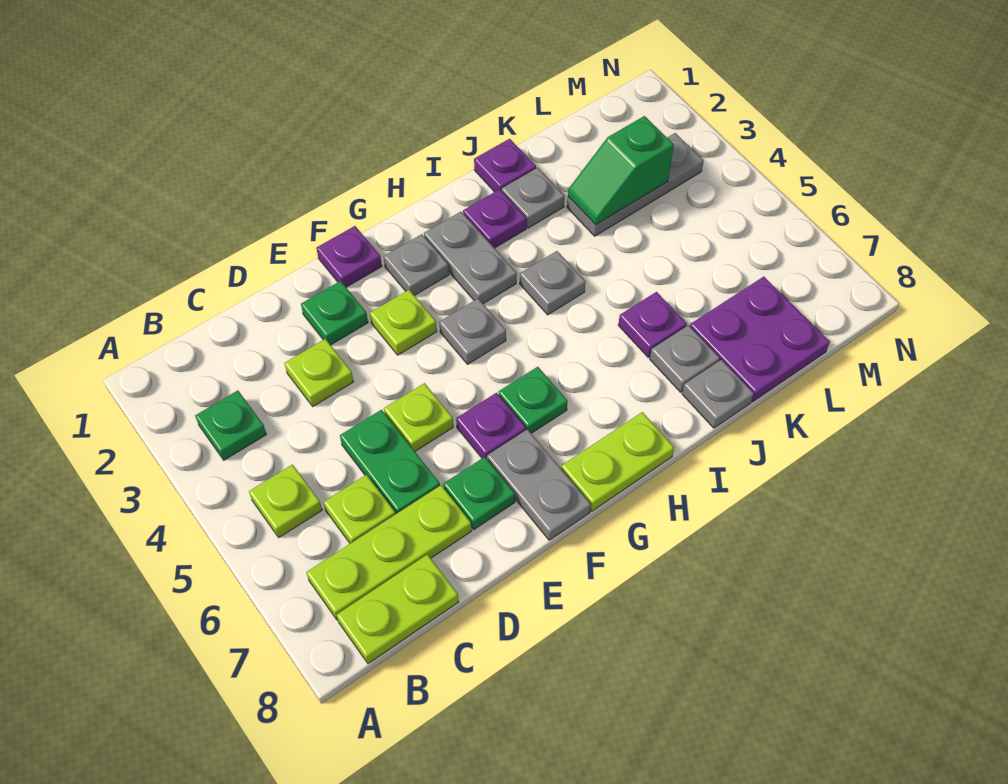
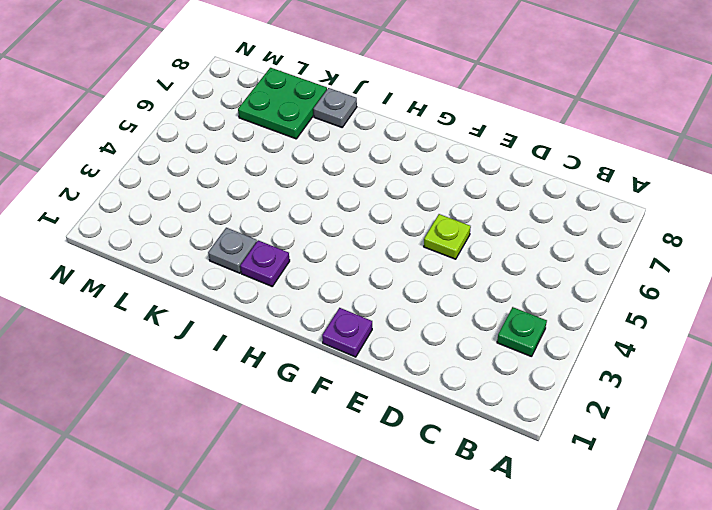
green plate K7:L8 level 1 -> purple plate K7:L8 level 1
none -> lime plate B5 level 1
none -> lime plate B7:D7 level 1
none -> lime plate B8:C8 level 1

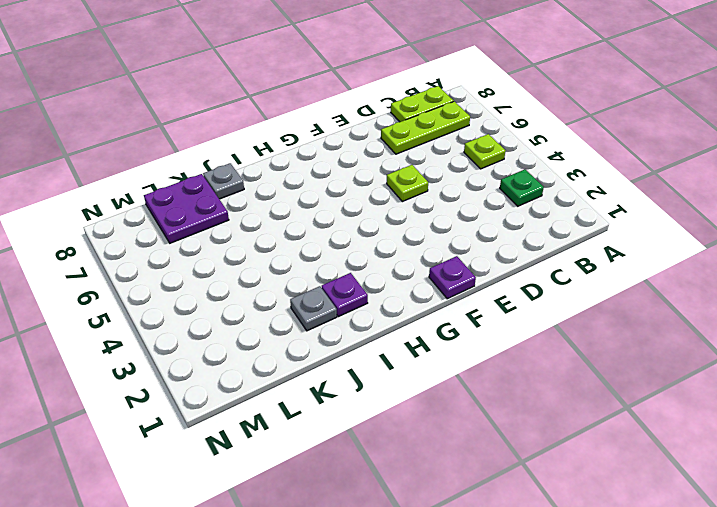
none -> lime plate C6 level 1
none -> lime plate D3 level 1
none -> green plate D5:D6 level 1

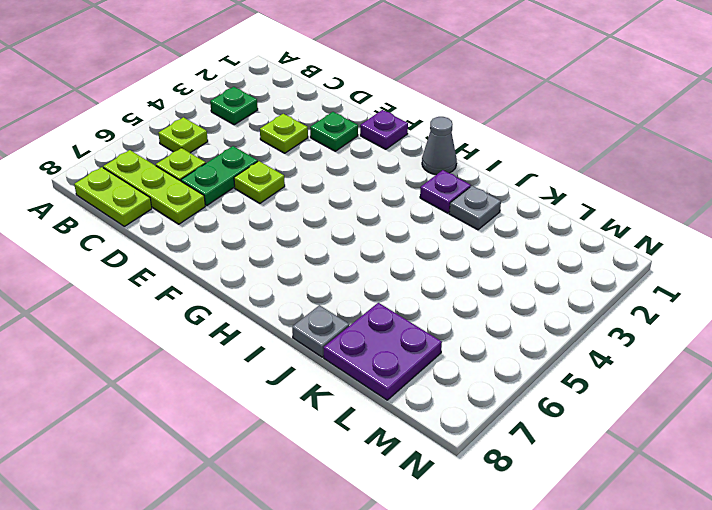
grey cone H1 level 1 -> none
none -> green plate E7 level 1
none -> lime plate F3 level 1
none -> purple plate F6 level 1

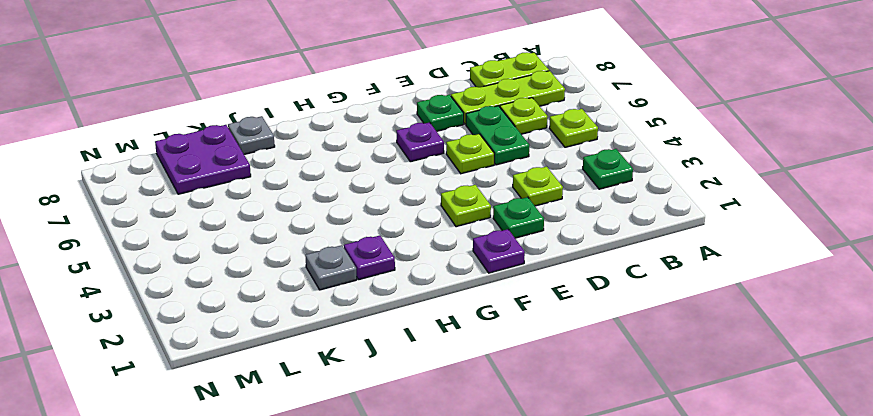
none -> grey plate F7:F8 level 1
none -> grey plate G2 level 1
none -> grey plate G4 level 1

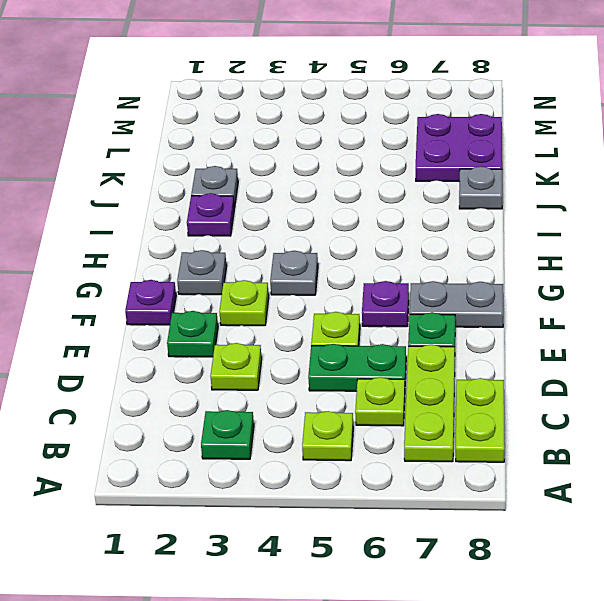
none -> green plate G6 level 1
none -> lime plate G8:H8 level 1
none -> grey plate H2:H3 level 1

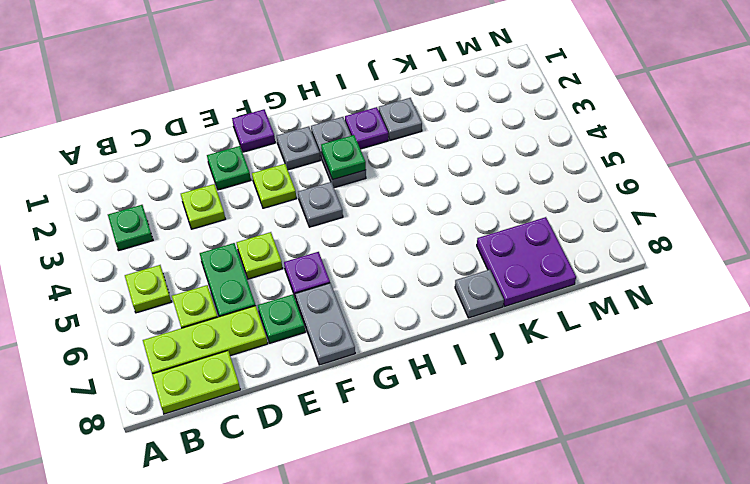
green plate H3 level 2 -> green plate G6 level 1
none -> lime plate G8:H8 level 1
none -> grey plate I4 level 1
none -> purple plate J1 level 1

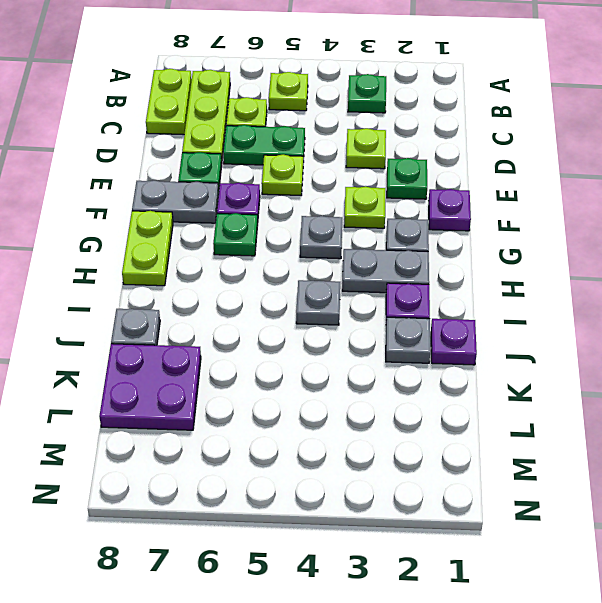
none -> purple plate J6 level 1
none -> grey plate J7 level 1
none -> grey plate K3:M3 level 1

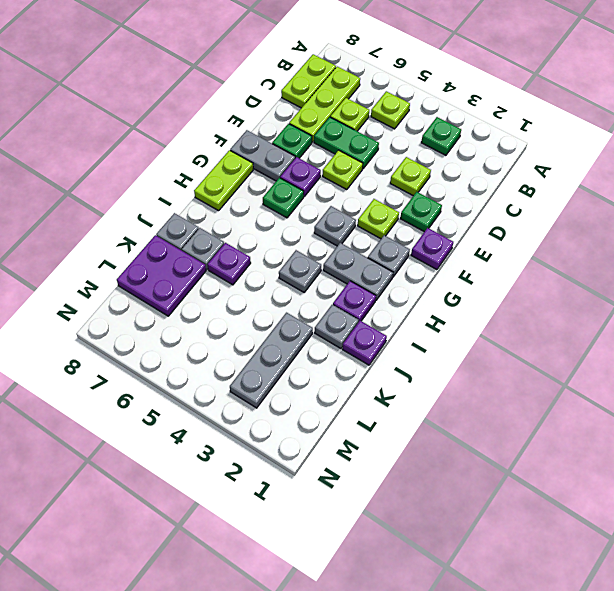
none -> green slope K3:L3 level 2 top L

